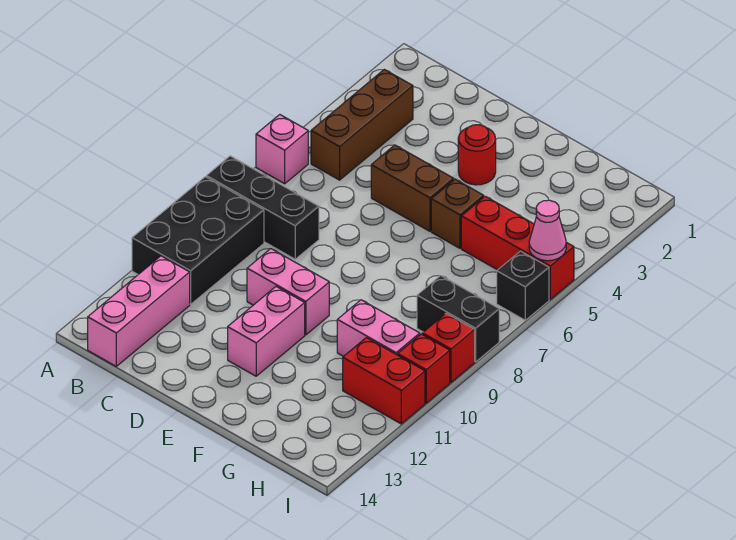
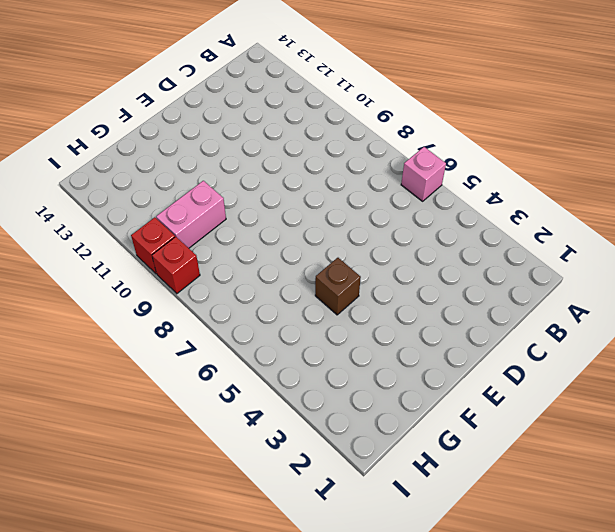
none -> black brick A8:C8 level 1
none -> black brick A9:B11 level 1
none -> brown brick B3:B5 level 1

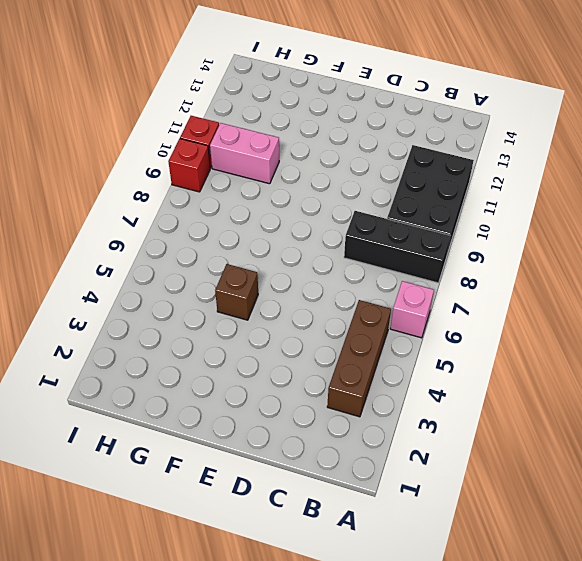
none -> pink brick B12:B14 level 1
none -> brown brick D5:E5 level 1
none -> pink brick D10:E10 level 1

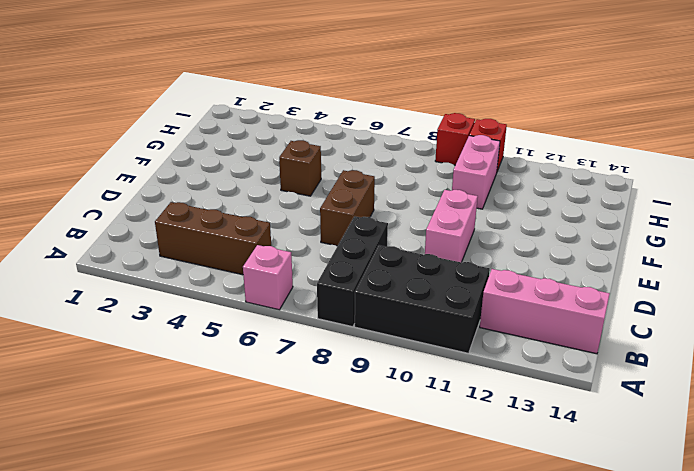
brown brick D7:E7 level 1 -> brown brick D5:E5 level 1
none -> red round brick E3 level 1
none -> pink brick E11:E12 level 1
none -> red brick G5:I5 level 1

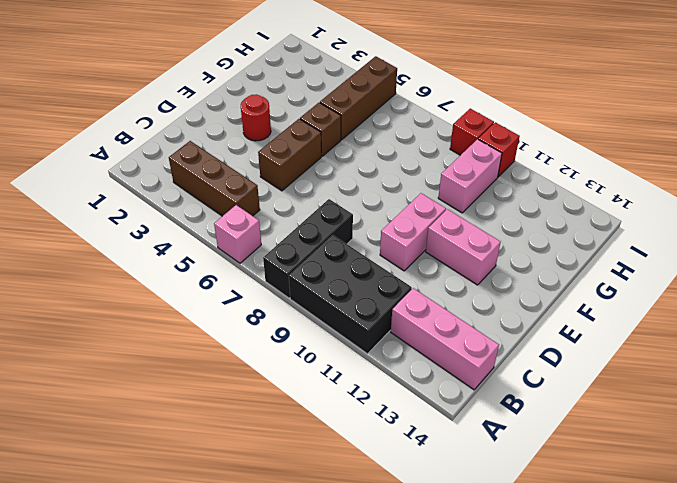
brown brick G5:I5 level 1 -> red brick G5:I5 level 1
none -> black brick H8:I8 level 1
none -> red brick H11:I11 level 1
none -> black brick I6 level 1

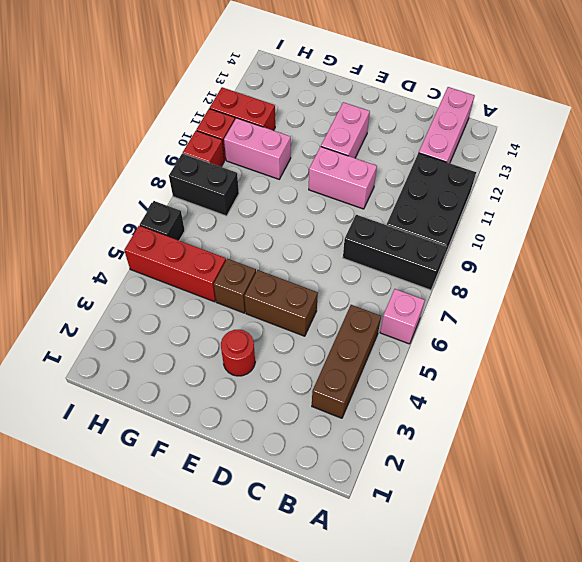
none -> pink cone I5 level 2

